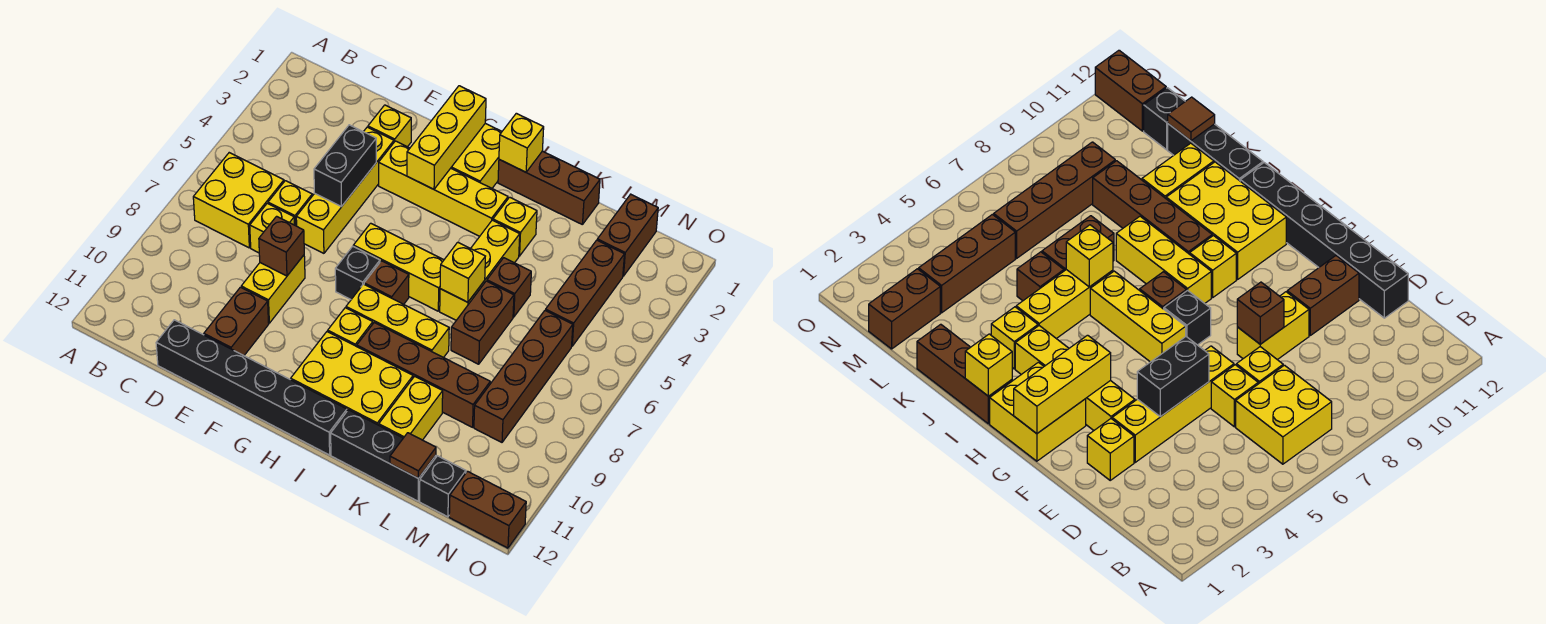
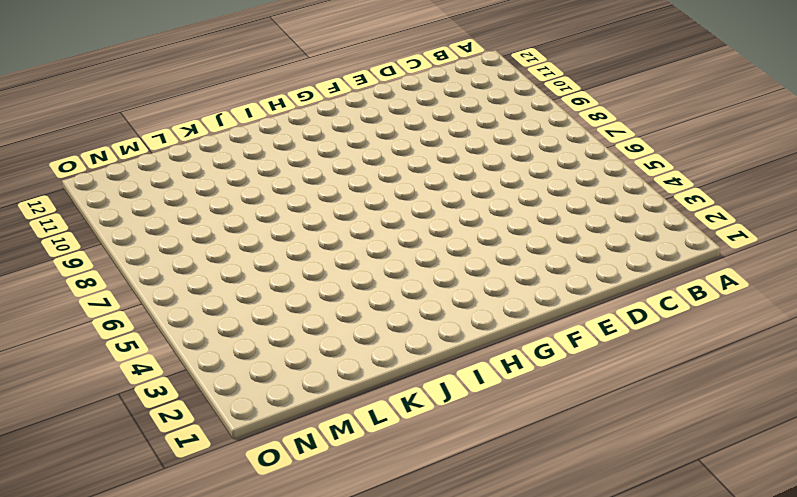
none -> yellow brick B6:C7 level 1
none -> yellow brick D6 level 1
none -> yellow brick D7 level 1
none -> black brick D12:I12 level 1

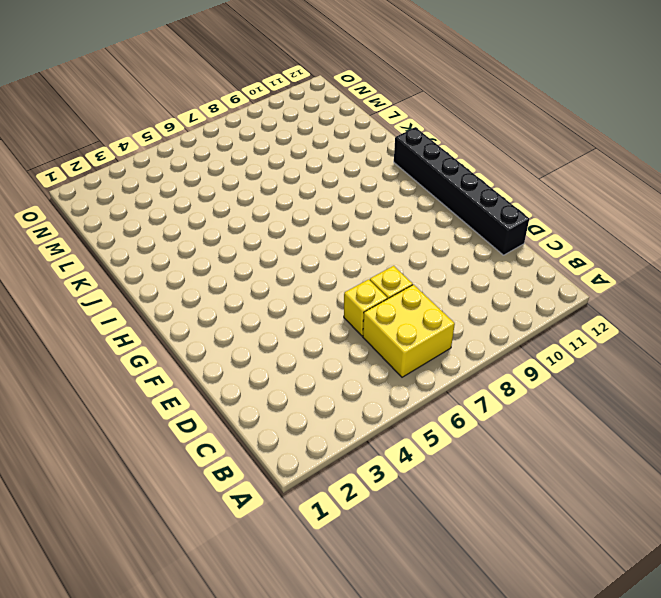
none -> yellow brick E2 level 1
none -> yellow brick E3:E6 level 1
none -> yellow brick E8:E9 level 1
none -> brown brick E10:E11 level 1

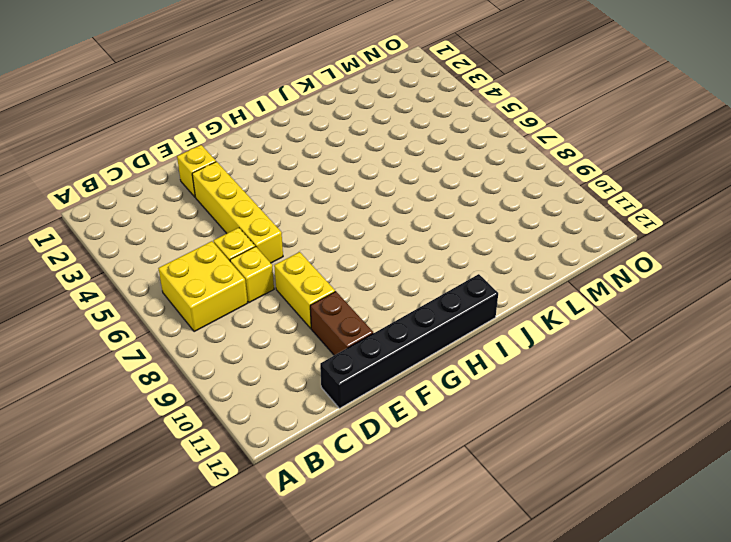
none -> yellow brick F3:I3 level 1
none -> yellow brick G1:H2 level 1
none -> yellow brick G6:I6 level 1
none -> black brick G7 level 1

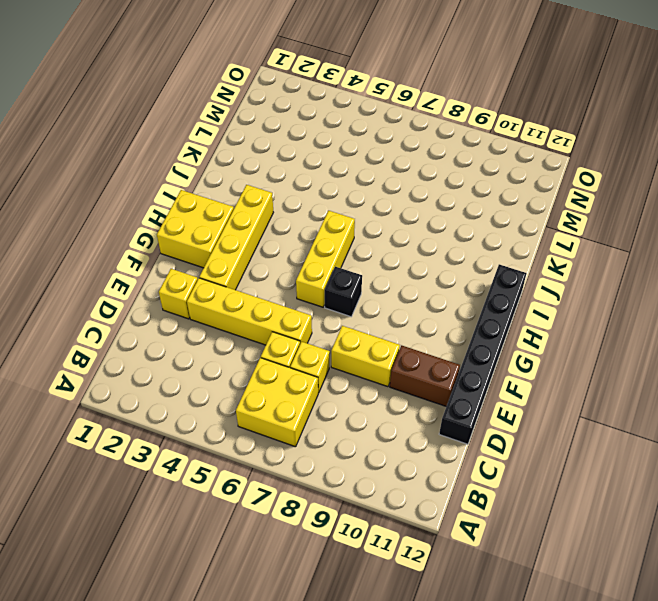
none -> brown brick H7 level 1
none -> yellow brick H8:J8 level 1
none -> yellow brick H9 level 1
none -> yellow brick H10:J11 level 1

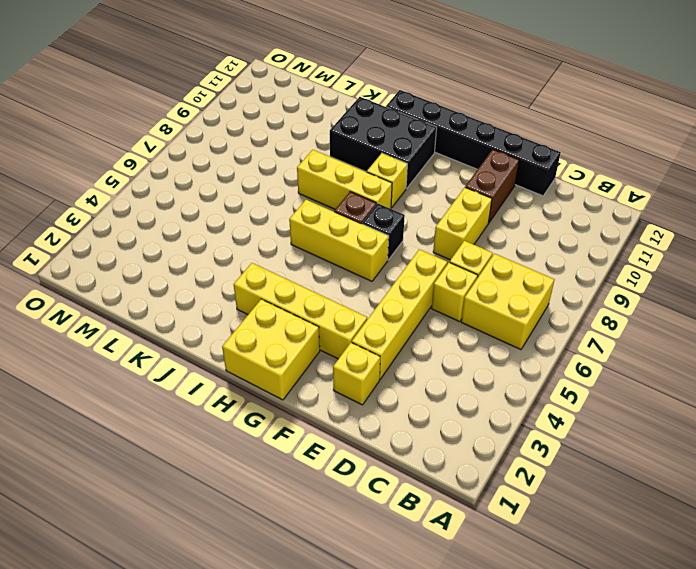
black brick H10:J11 level 1 -> yellow brick H10:J11 level 1
none -> brown brick I1:K1 level 1
none -> brown brick I9:L9 level 1
none -> yellow brick J3 level 1
none -> yellow brick J4:J6 level 1

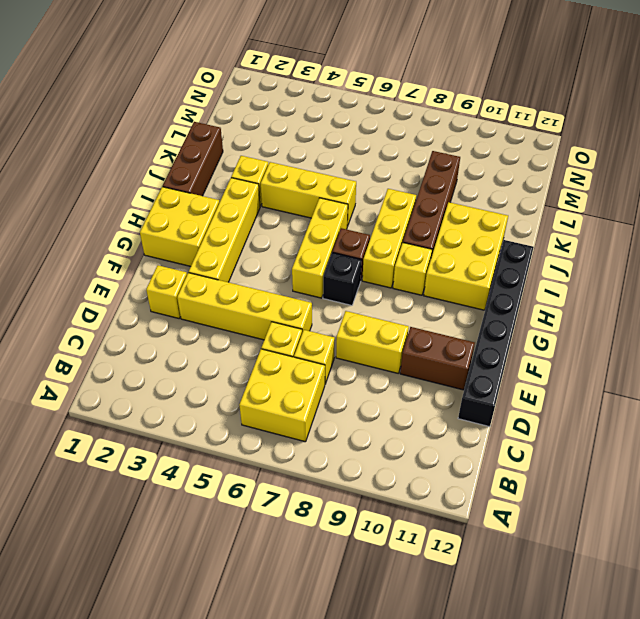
none -> black brick J12:L12 level 1
none -> brown brick K5 level 1
none -> brown brick K6:K7 level 1
none -> yellow brick K10:K11 level 1

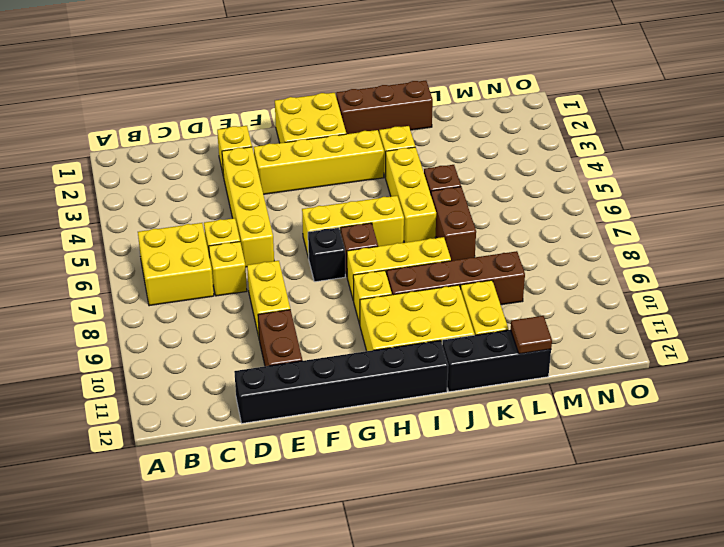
none -> brown brick M1:M2 level 1
none -> brown brick M3:M5 level 1
none -> brown brick M6:M9 level 1
none -> black brick M12 level 1

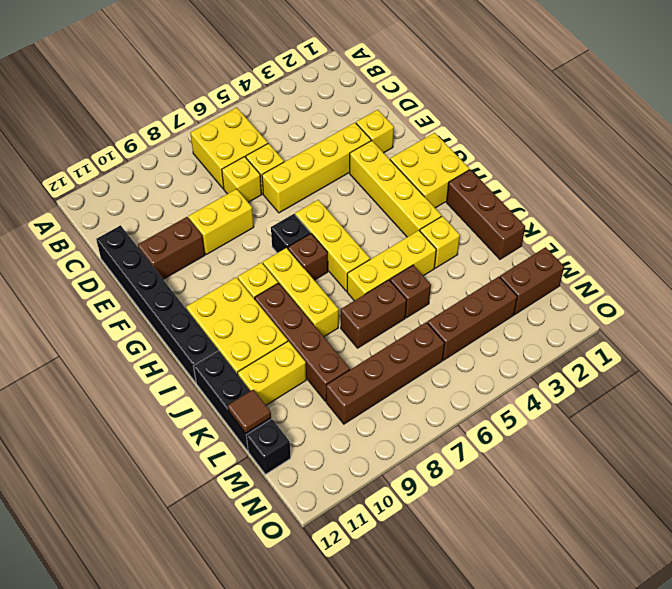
none -> brown brick N12:O12 level 1
none -> black brick E4:E5 level 2
none -> brown brick E8 level 2
none -> yellow brick G1:G3 level 2

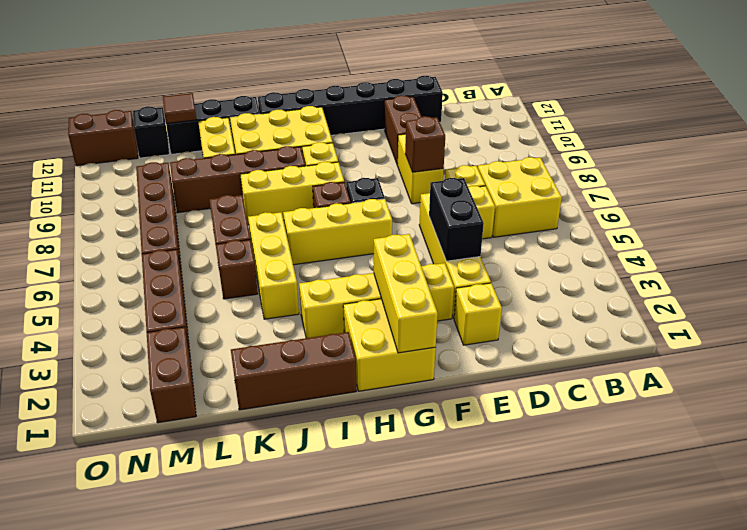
none -> yellow brick J3 level 1
none -> yellow brick I1 level 2
none -> yellow brick J6 level 2

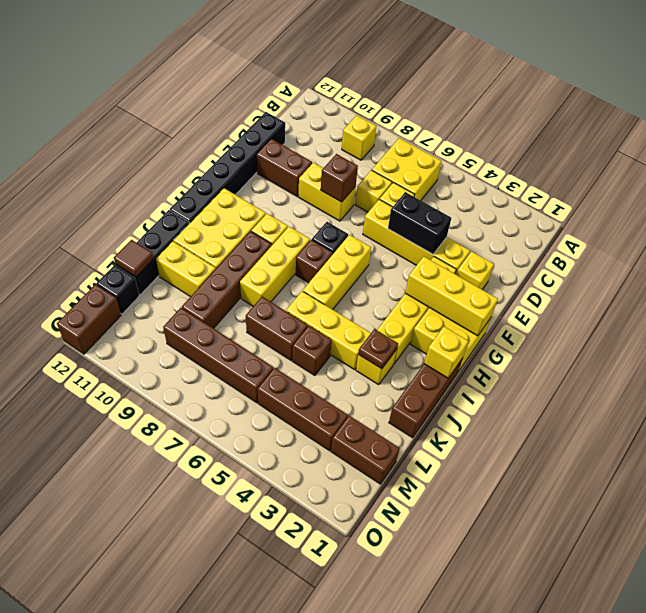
yellow brick B9 level 1 -> yellow brick J6 level 2
brown plate J3 level 2 -> none

